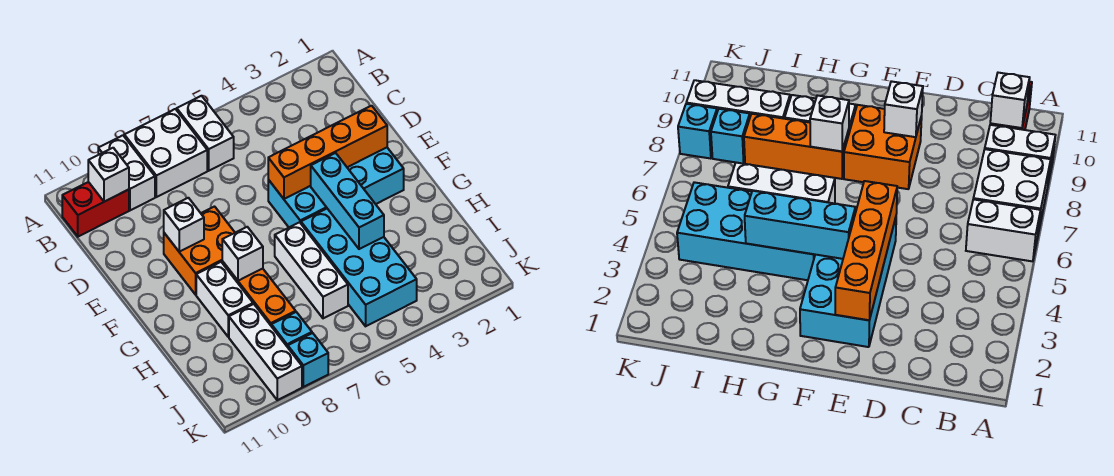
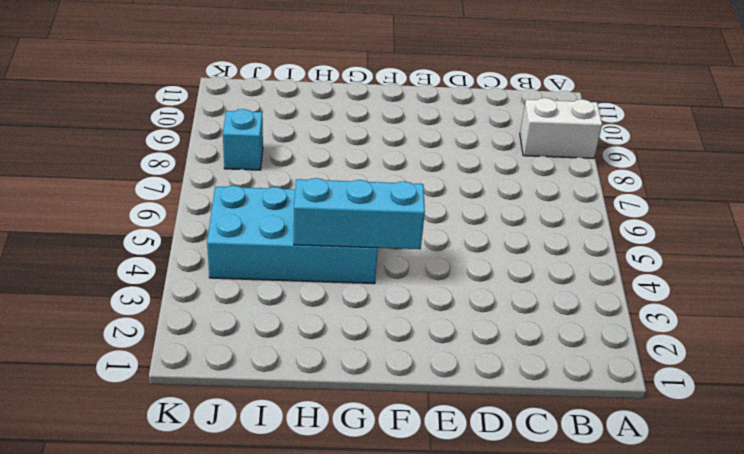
none -> white brick A6:B6 level 1
none -> white brick A7:B8 level 1
none -> red brick B10:B11 level 1

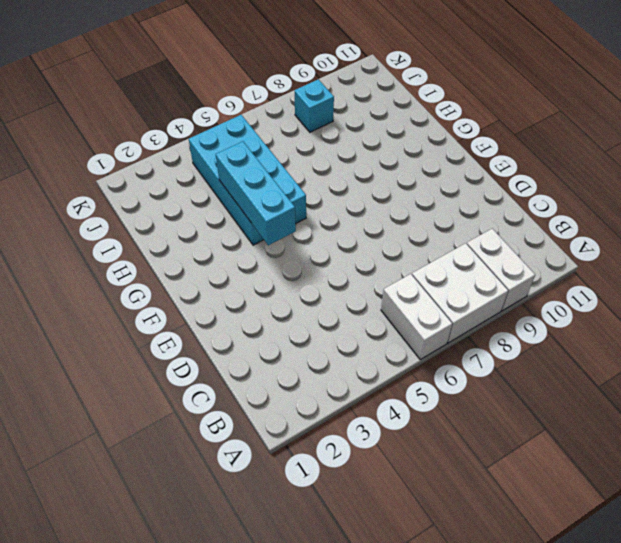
none -> red brick B10:B11 level 1
none -> cyan brick E2:F5 level 1
none -> orange brick E8:F9 level 1

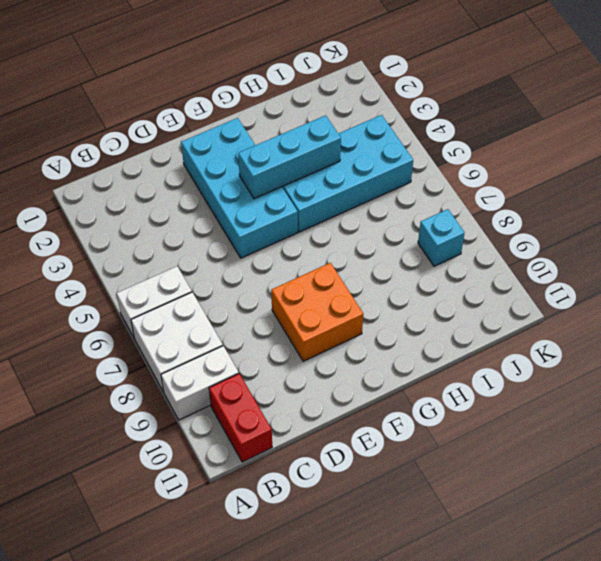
none -> white brick G6:I6 level 1
none -> orange brick G8:I8 level 1
none -> white brick G9:H9 level 1

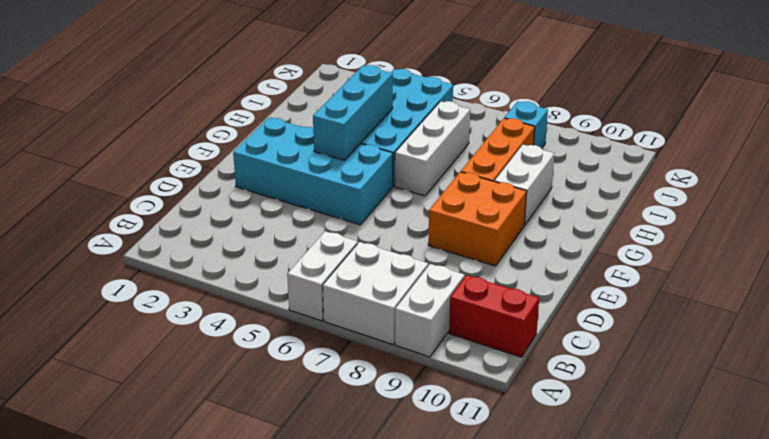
none -> white brick I9:K9 level 1
none -> cyan brick K8 level 1
none -> white brick B10 level 2

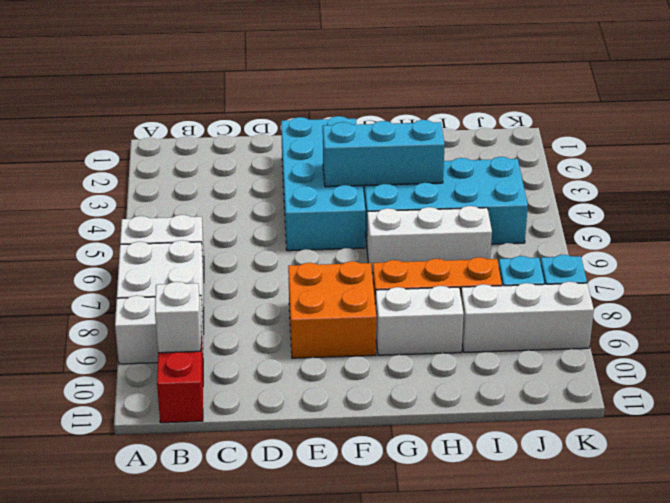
none -> orange brick E2:E5 level 2
none -> white brick E9 level 2
none -> white brick G8 level 2

